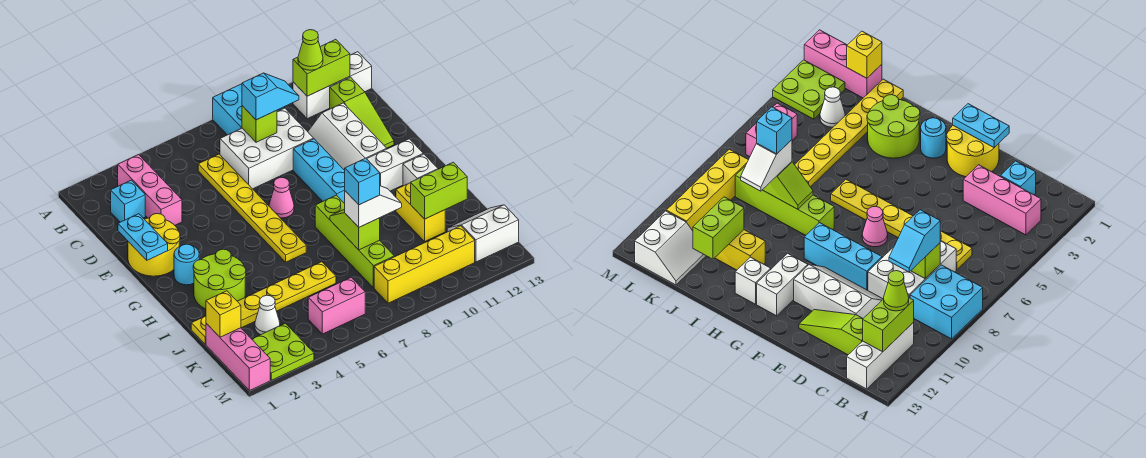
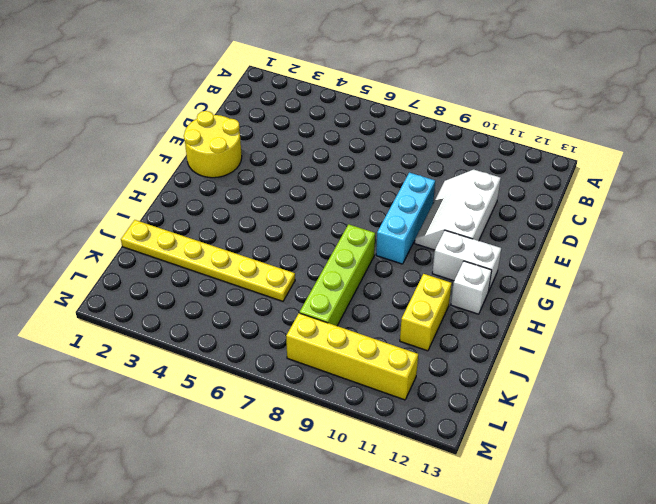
none -> cyan brick A8:B9 level 1
none -> pink brick B3:D3 level 1
none -> white brick B11:B13 level 1
none -> cyan brick C2 level 1

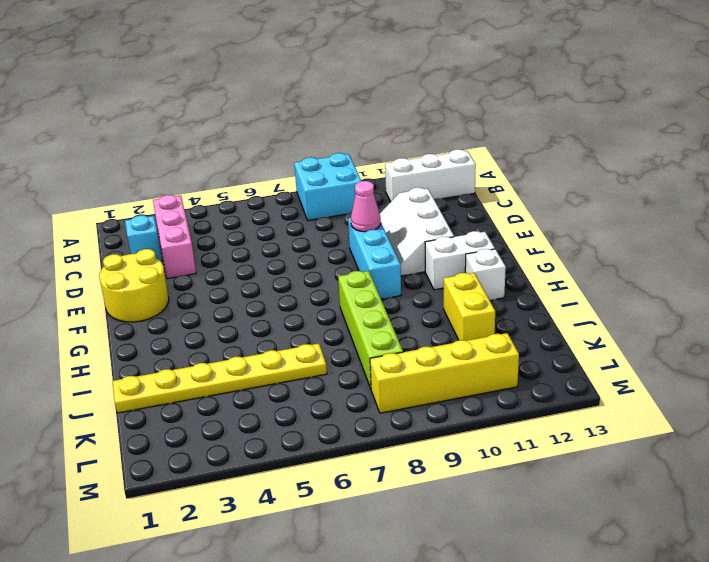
pink cone E9 level 2 -> pink cone F7 level 1
none -> yellow plate C6:H6 level 1
none -> white brick C7:D9 level 1
none -> lime slope C12:E12 level 1 top C
none -> cyan round brick G2 level 1

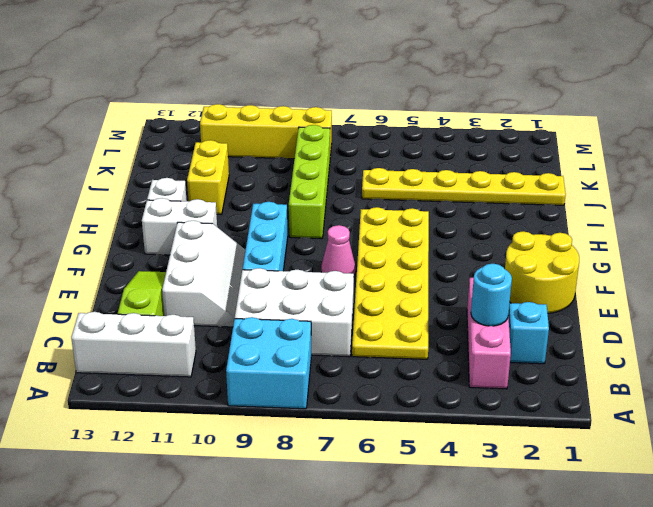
cyan round brick C3 level 2 -> cyan round brick G2 level 1
yellow plate C5:H6 level 1 -> yellow plate C6:H6 level 1
none -> lime round brick H2:I3 level 1
none -> pink brick K1:M1 level 1
none -> white cone K3 level 1
none -> white slope K12:L13 level 1 top L

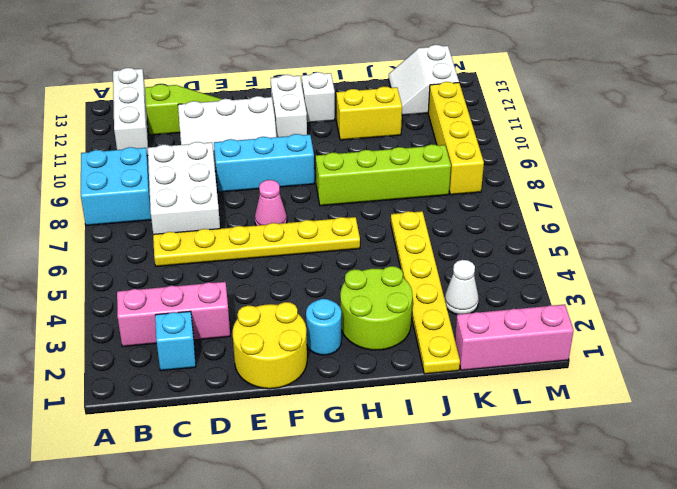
none -> lime plate L2:M3 level 1
none -> pink brick L5:L6 level 1
none -> lime brick B11:B12 level 2
none -> lime brick C8 level 2

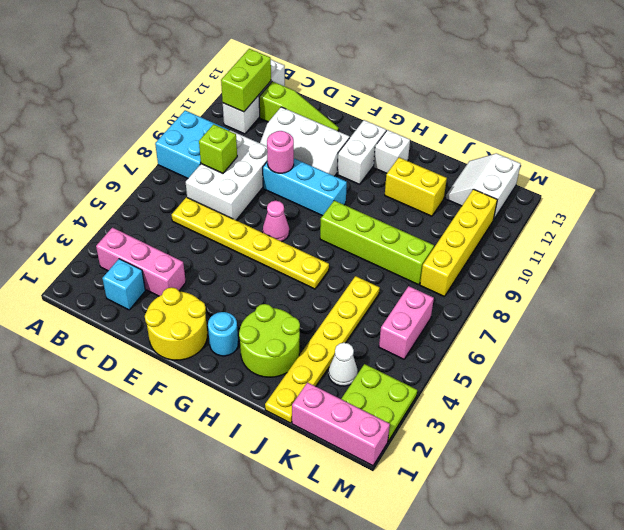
pink round brick E9 level 2 -> none
none -> cyan plate E1:F1 level 2
none -> lime slope I8:J8 level 2 top J
none -> lime brick J11:J12 level 2
none -> yellow brick K1 level 2

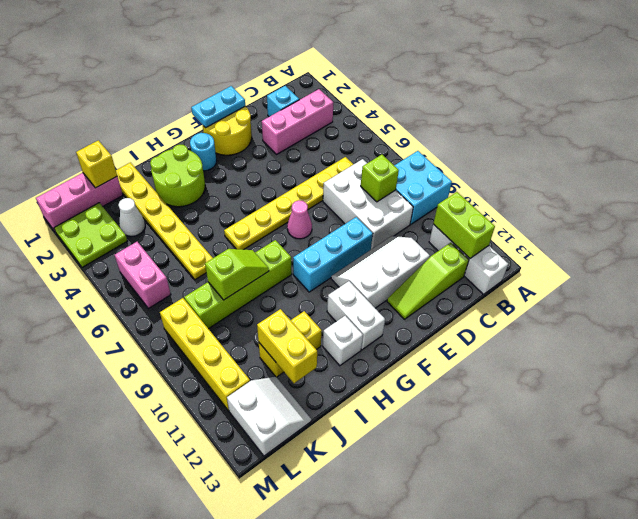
yellow brick J11:J12 level 2 -> lime brick J11:J12 level 2
none -> lime cone B11 level 3
none -> cyan slope C8:C9 level 3 top 8
none -> white slope J8:J9 level 3 top 8
none -> cyan brick J8 level 4

